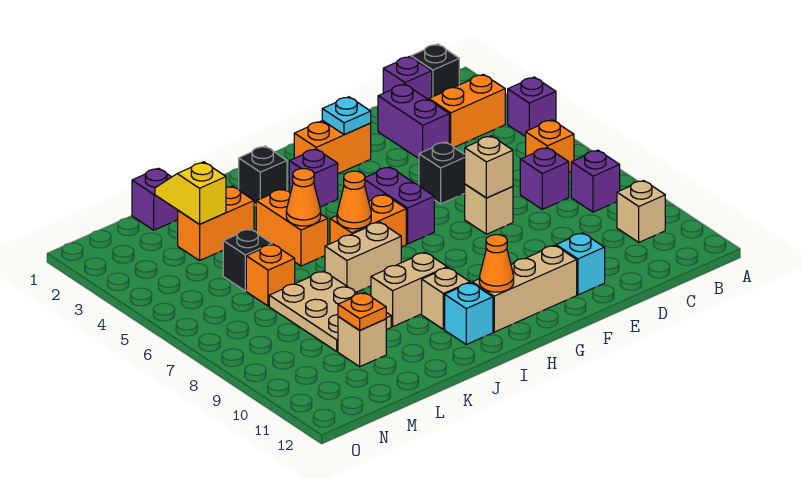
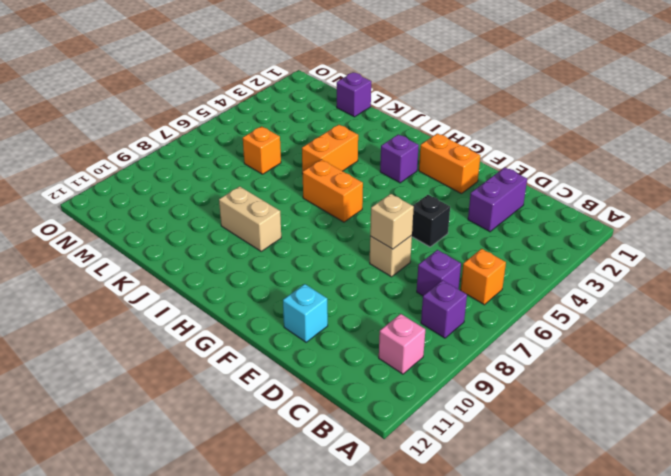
pink brick B10 level 1 -> tan brick B10 level 1
none -> purple brick A4 level 1
none -> black brick B1 level 1
none -> orange brick B3:C3 level 1
none -> purple brick C1 level 1

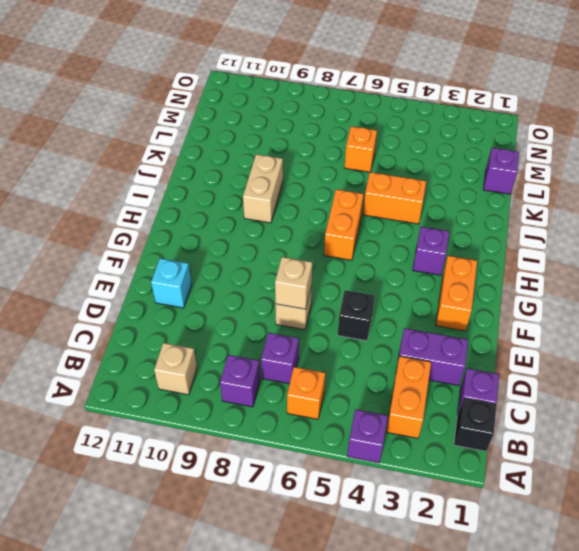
none -> tan brick F11:H11 level 1
none -> purple brick G5:G6 level 1
none -> black brick I2 level 1
none -> tan brick I7:J7 level 1

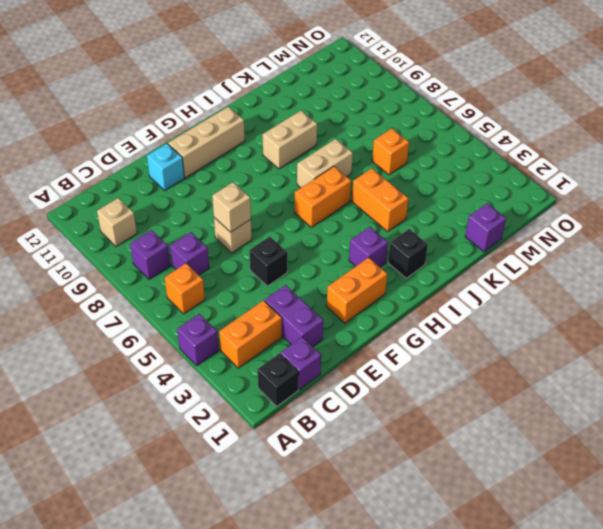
none -> purple brick G5:G6 level 1
none -> tan brick I10 level 1
none -> cyan brick I11 level 1
none -> orange brick K3:L3 level 1

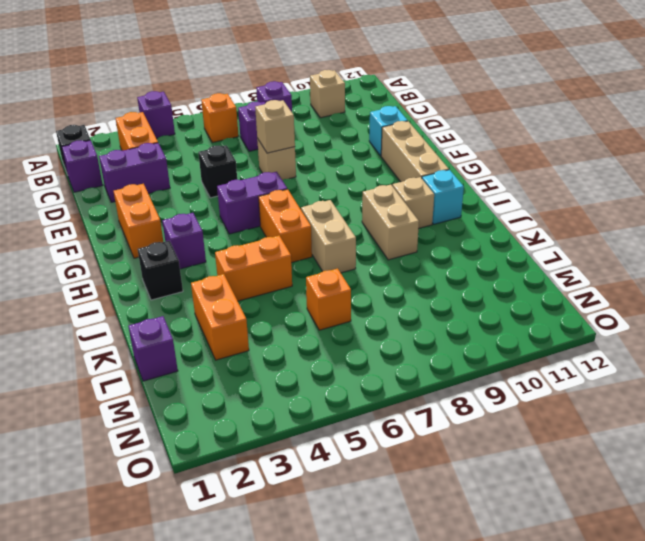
none -> tan plate K7:L9 level 1
none -> black brick L5 level 1
none -> tan brick L10 level 1
none -> cyan plate F2 level 2

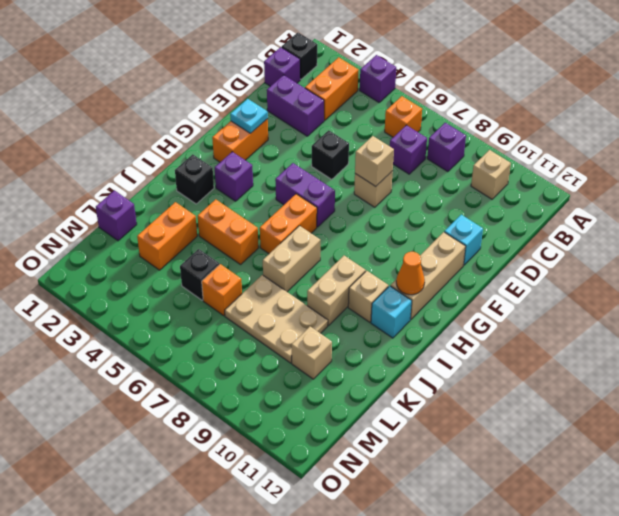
none -> orange cone I6 level 2
none -> orange cone J5 level 2
none -> yellow slope L2:L3 level 2 top 3
none -> orange plate L10 level 2

